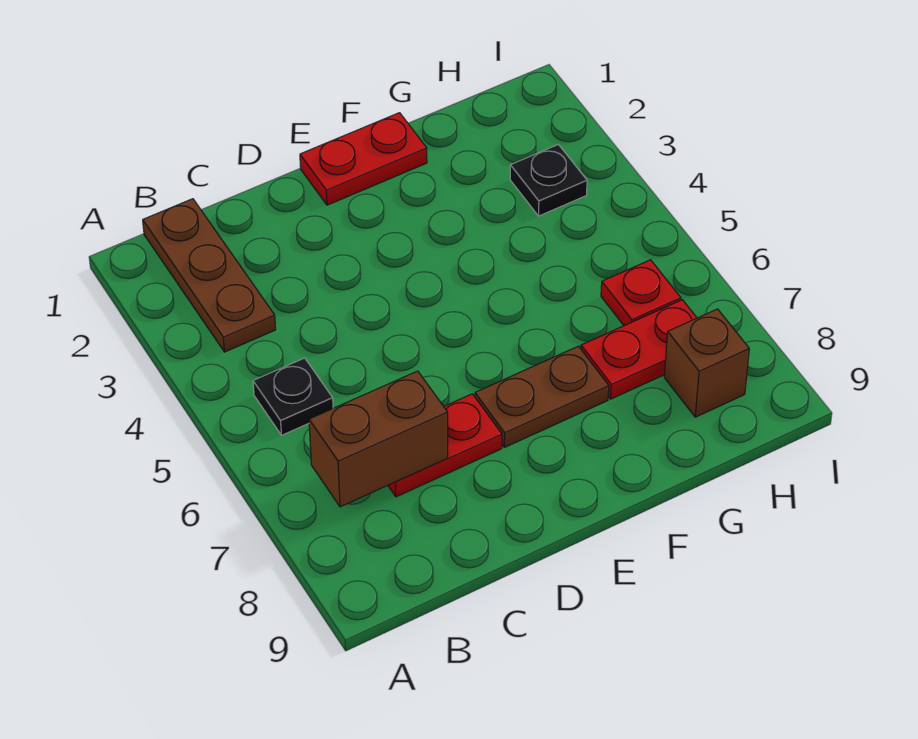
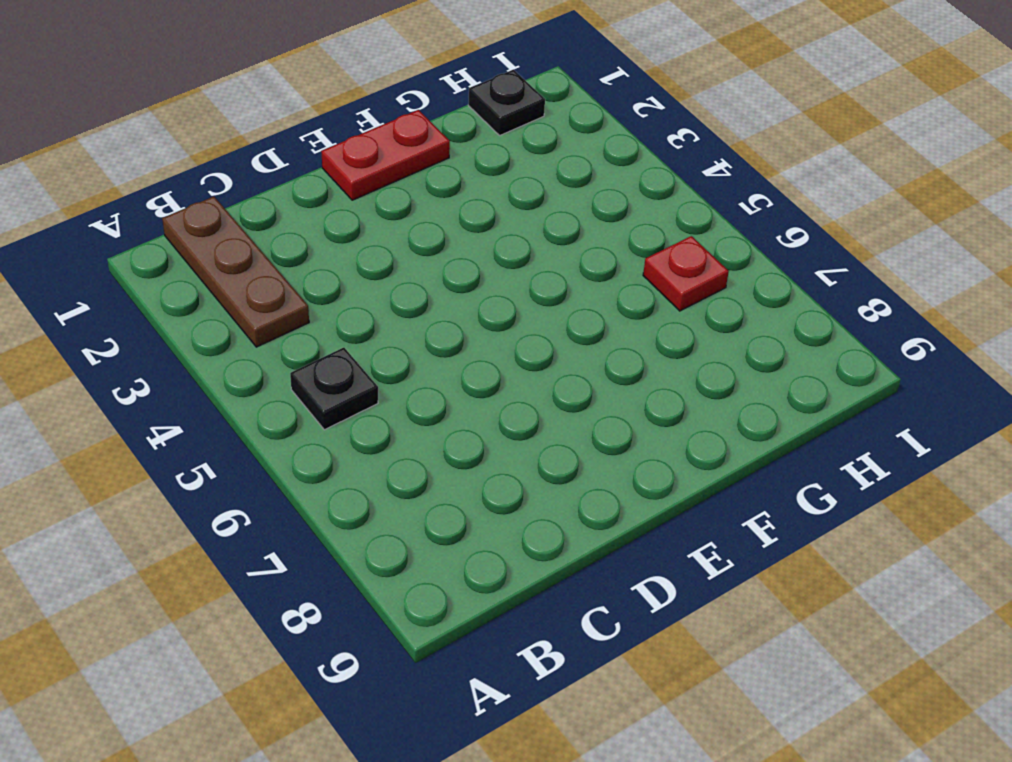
black plate H1 level 1 -> black plate H3 level 1
none -> red plate C7:D7 level 1
none -> brown plate E7:F7 level 1

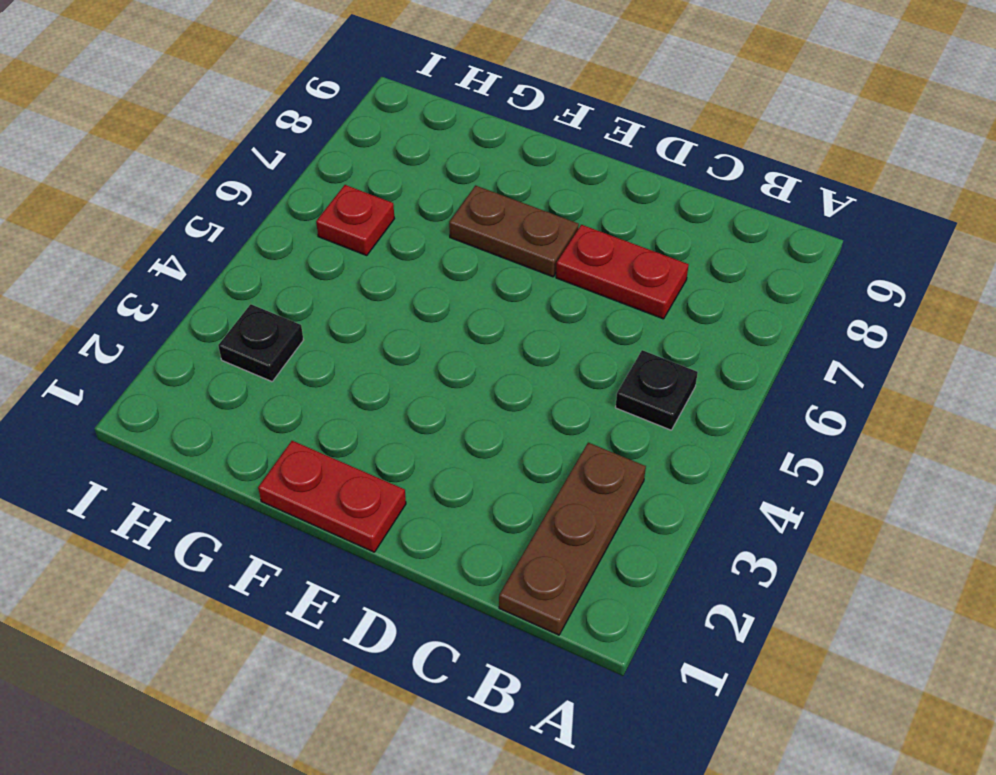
none -> red plate G7:H7 level 1
none -> brown brick H8 level 1

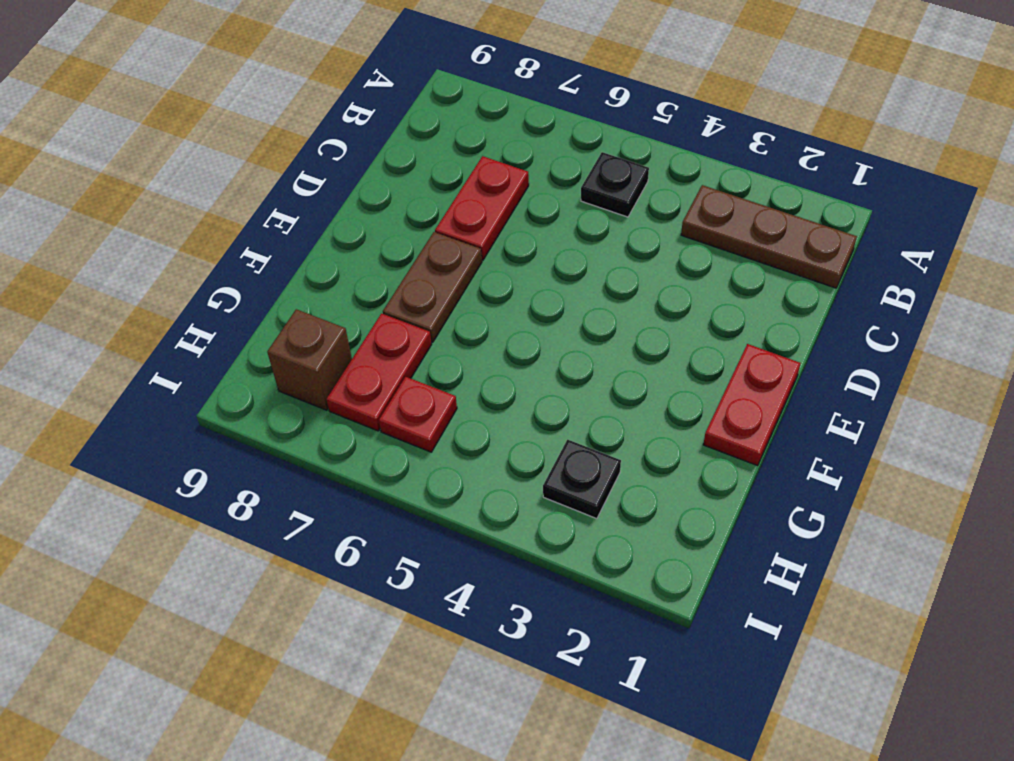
none -> brown brick B7:C7 level 2

